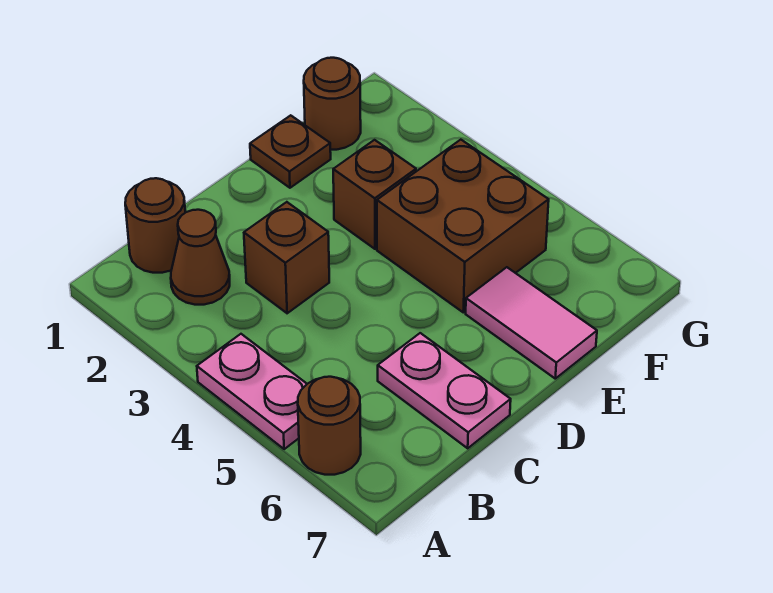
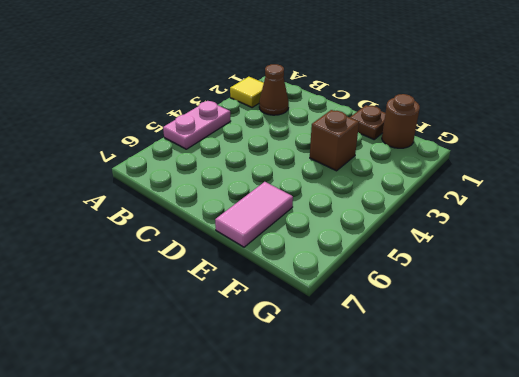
yellow tile A2 level 1 -> none
none -> brown round brick A6 level 1
none -> brown round brick B1 level 1

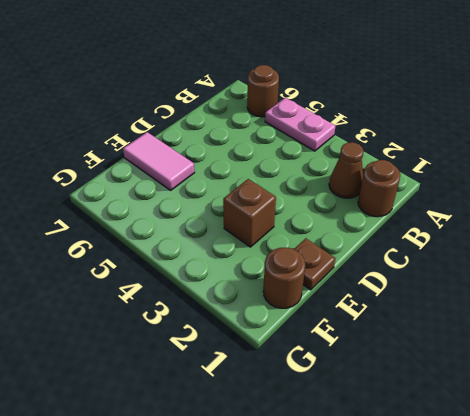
none -> brown brick C3 level 1
none -> pink plate C6:C7 level 1

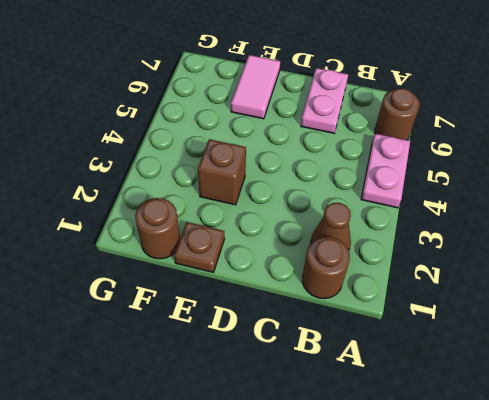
none -> brown brick C3 level 1
none -> brown brick E4:F5 level 1

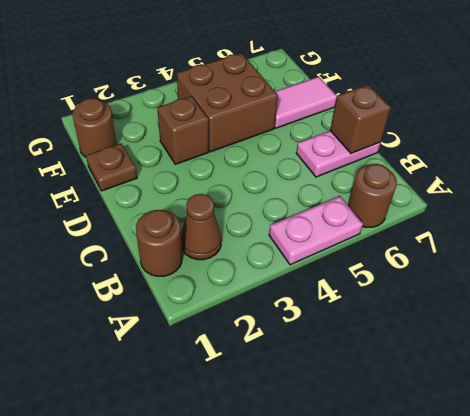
brown brick C7 level 2 -> brown brick C3 level 1

